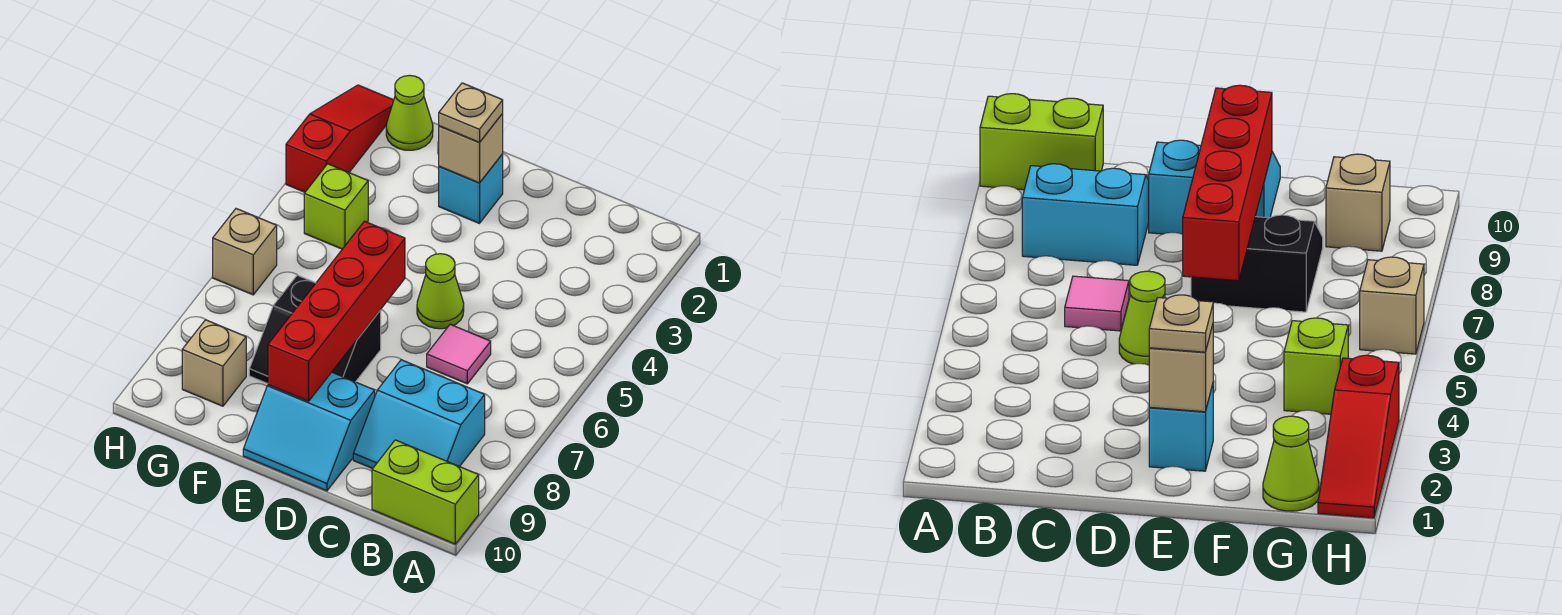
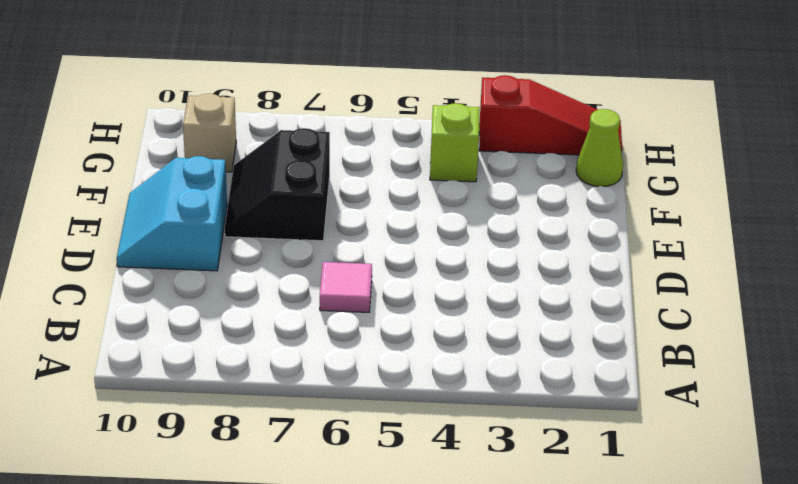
none -> lime brick A10:B10 level 1
none -> cyan slope B8:C9 level 1 top 8
none -> lime cone D5 level 1

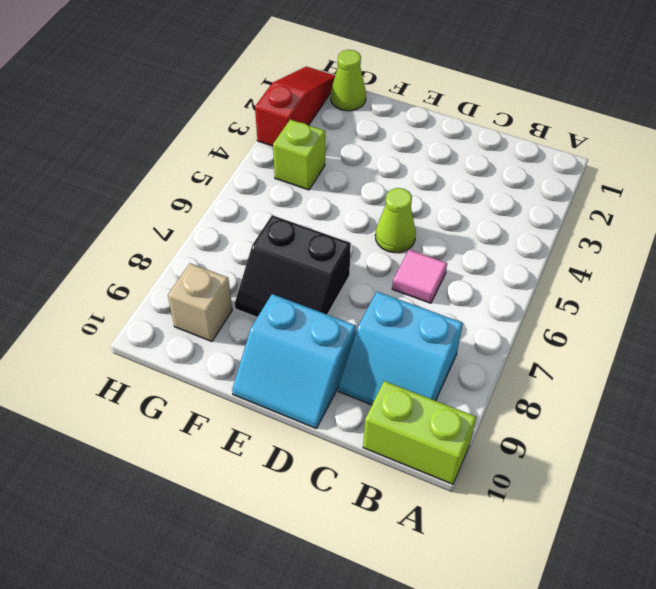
none -> cyan brick E2 level 1
none -> tan brick H6 level 1
none -> tan brick E2 level 2

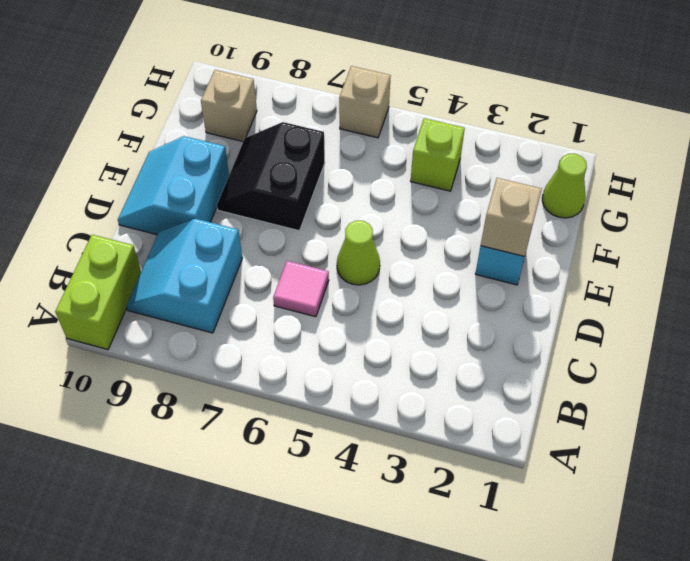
none -> red slope H1:H3 level 1 top 3
none -> red brick E6:E9 level 2
none -> tan plate E2 level 3

